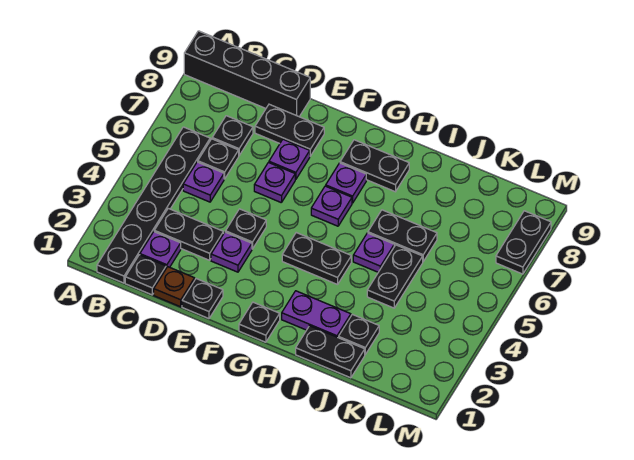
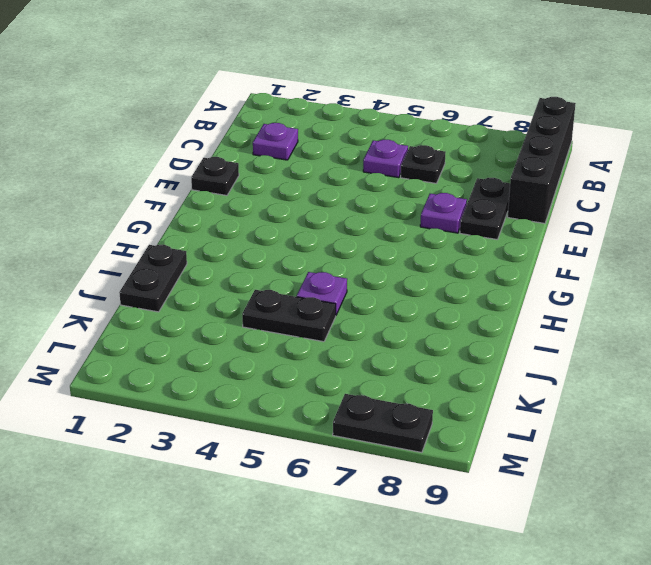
none -> black plate B1:B6 level 1
none -> black plate C1 level 1
none -> black plate C3:D3 level 1

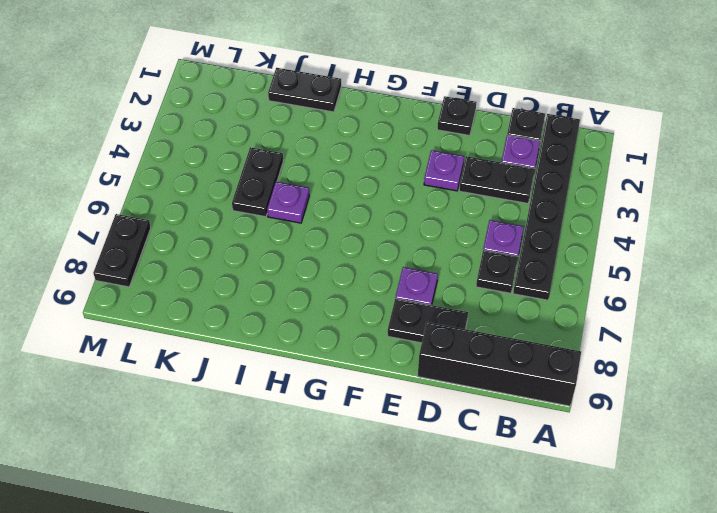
none -> black plate C7 level 1
none -> brown plate D1 level 1
none -> black plate E4 level 1

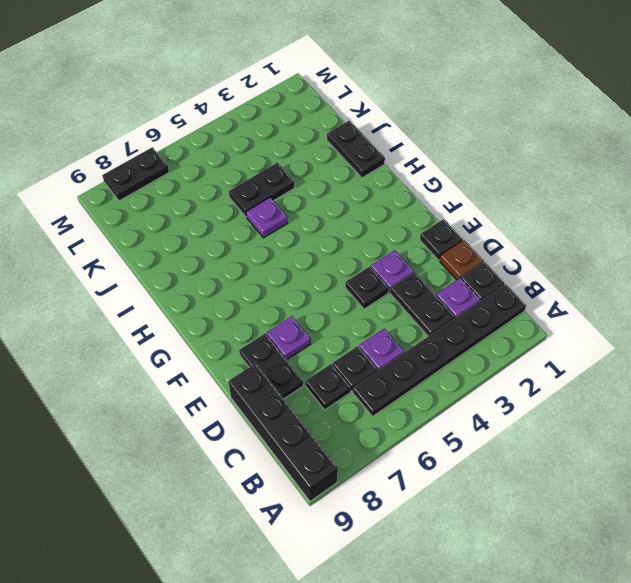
none -> purple plate E6 level 1
none -> black plate G1 level 1
none -> black plate G4:H4 level 1

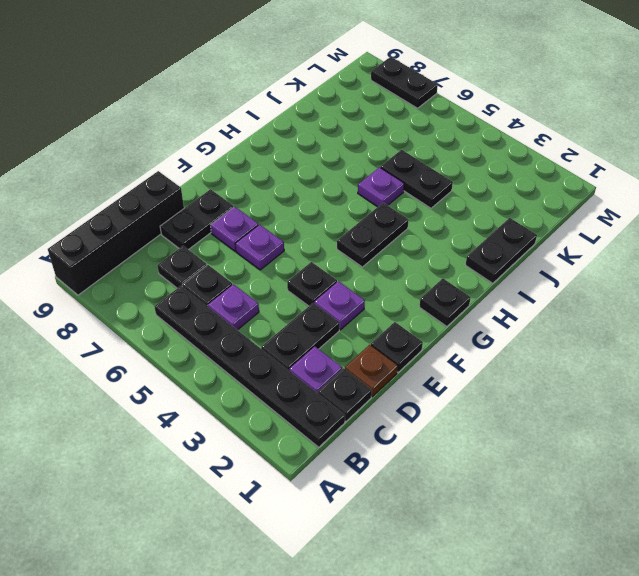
none -> purple plate G6 level 1
none -> purple plate G7 level 1
none -> black plate G8:H8 level 1

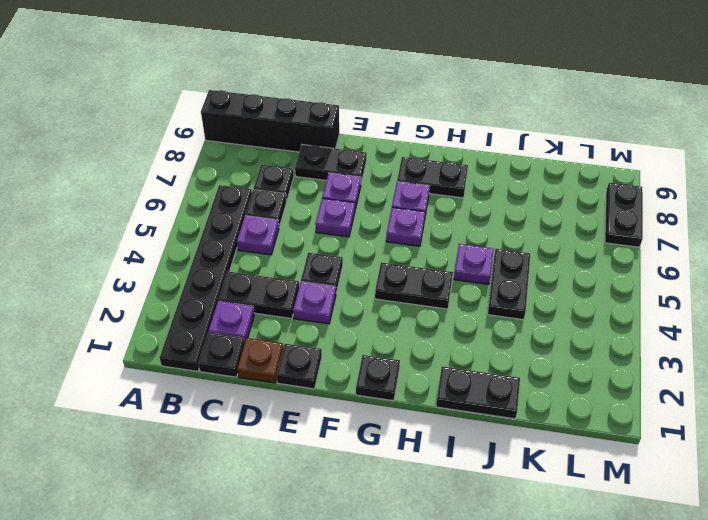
none -> purple plate H2:I2 level 1
none -> black plate I6:J6 level 1
none -> black plate J2 level 1

